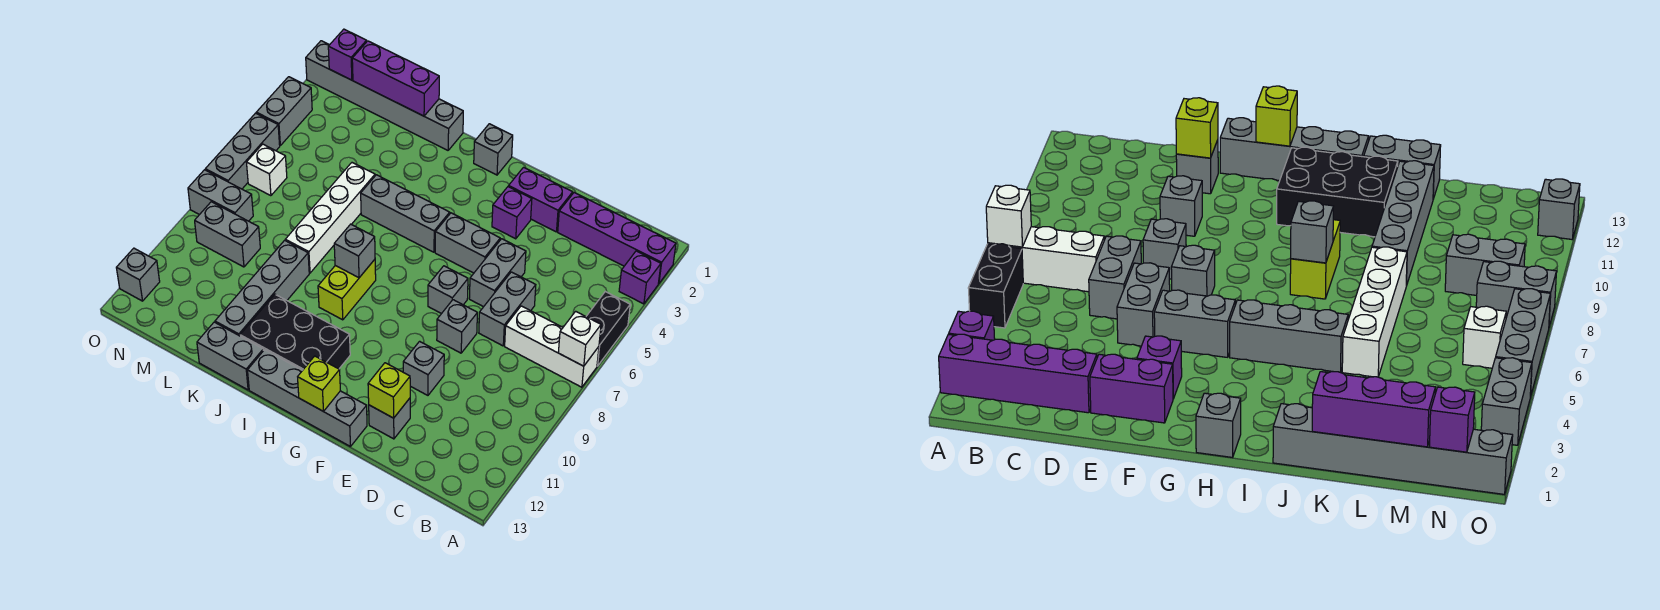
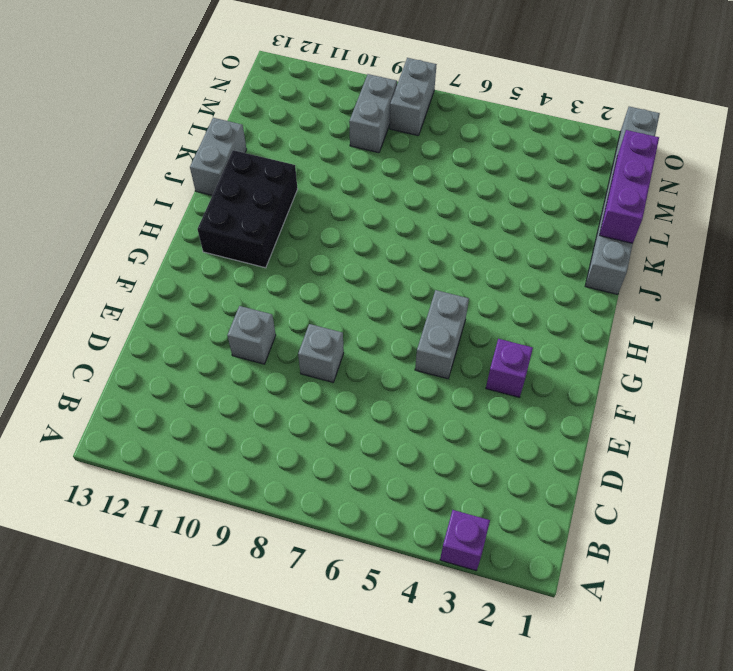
none -> purple brick A2:D2 level 1
none -> black brick A5:A6 level 1
none -> white brick A7:C7 level 1
none -> grey brick D6:D7 level 1

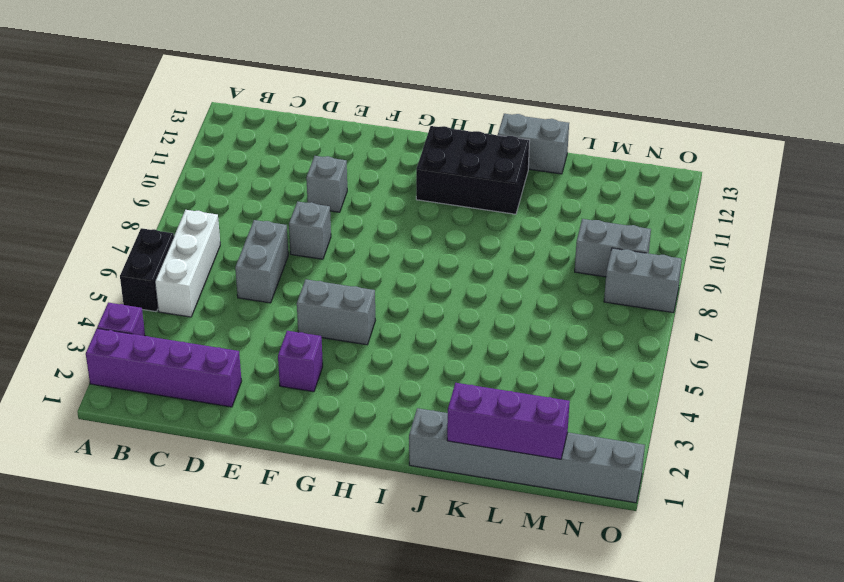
white brick B5:B7 level 1 -> white brick A7:C7 level 1
none -> purple brick E2:F2 level 1
none -> grey brick E5:E6 level 1
none -> grey brick E12 level 1
none -> grey brick F7 level 1

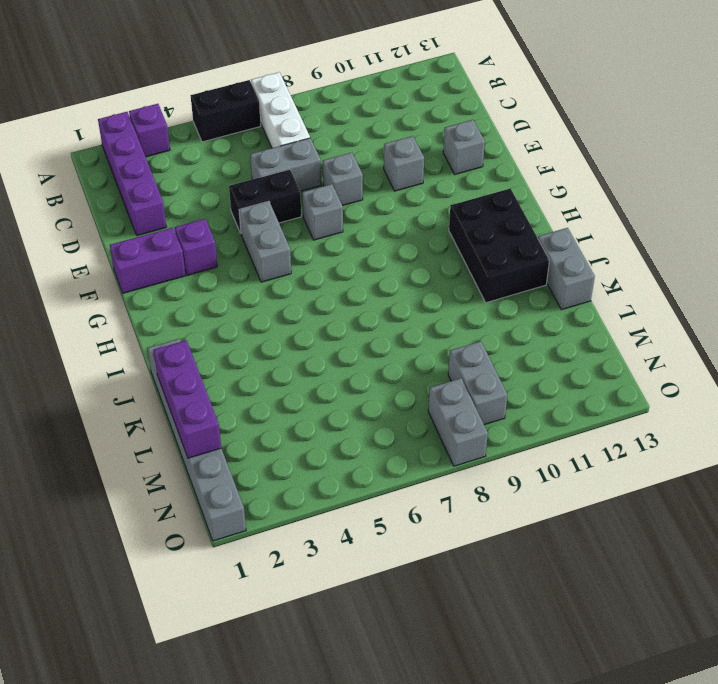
black brick E5:E6 level 1 -> grey brick E5:E6 level 1
purple brick F1:F2 level 1 -> purple brick E2:F2 level 1
none -> grey brick F13:I13 level 1
none -> grey brick H1 level 1
none -> grey brick H5:J5 level 1
none -> lime brick I8:I9 level 1

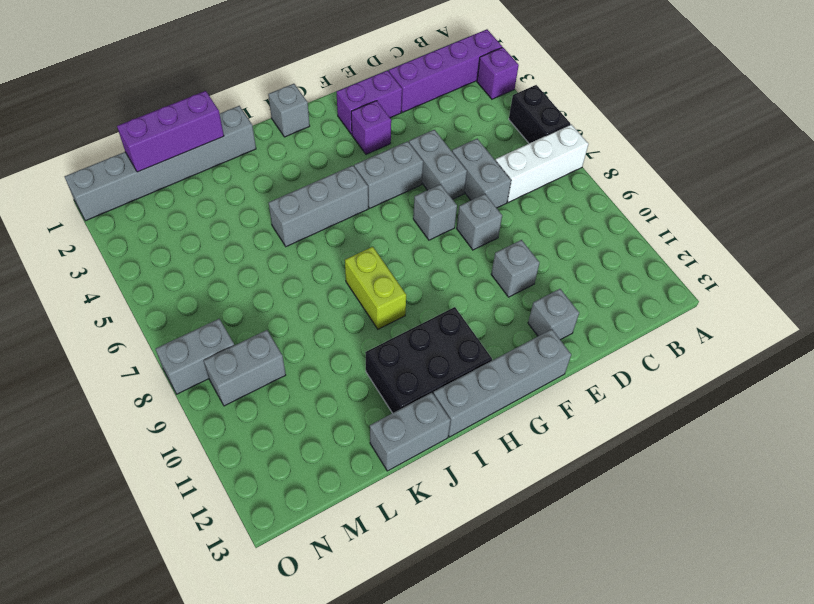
none -> white brick K5:K8 level 1
none -> grey brick K9:K12 level 1
none -> white brick N6 level 1
none -> grey brick O3:O4 level 1

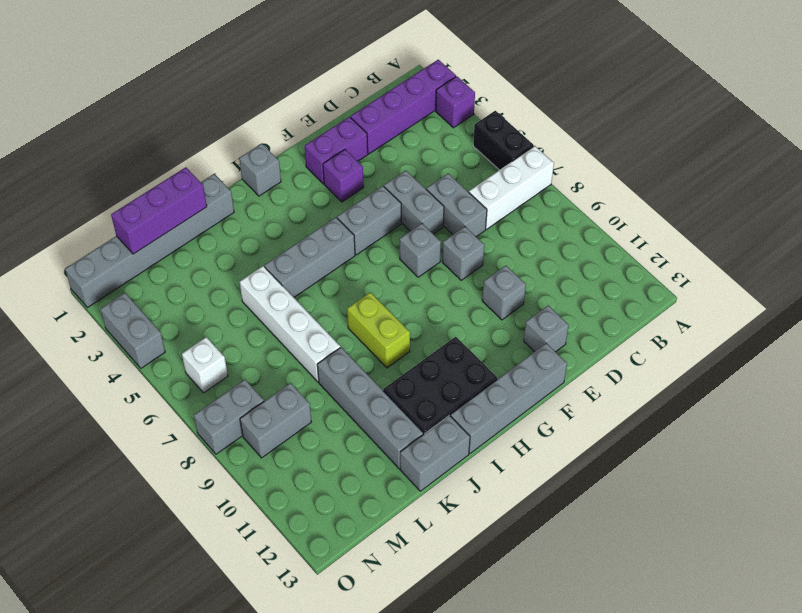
none -> grey brick O5:O7 level 1
none -> grey brick O12 level 1
none -> white brick A7 level 2
none -> lime brick E12 level 2

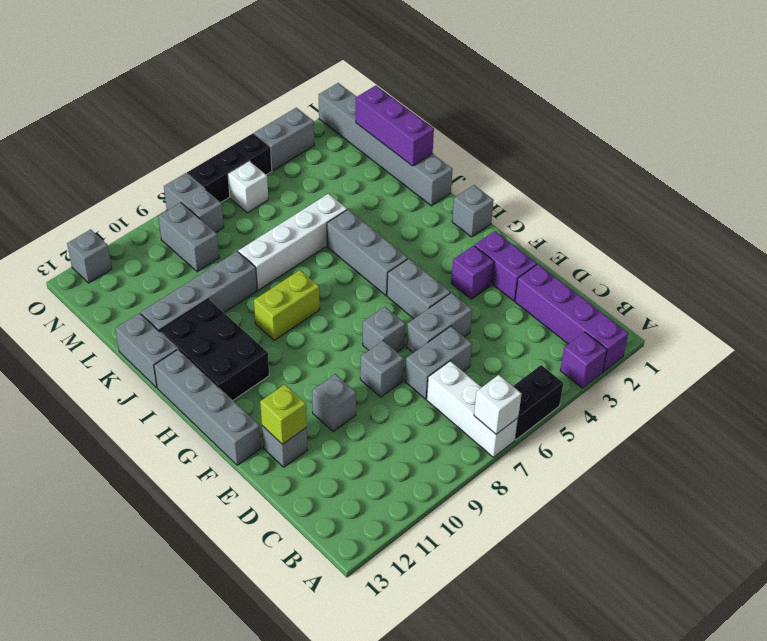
black brick O5:O7 level 1 -> grey brick O5:O7 level 1
none -> lime brick G13 level 2
none -> grey brick I8 level 2
none -> purple brick N1 level 2

